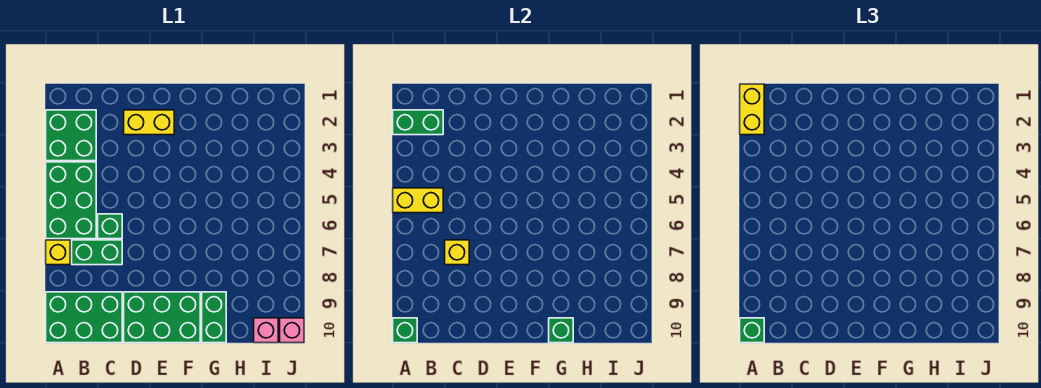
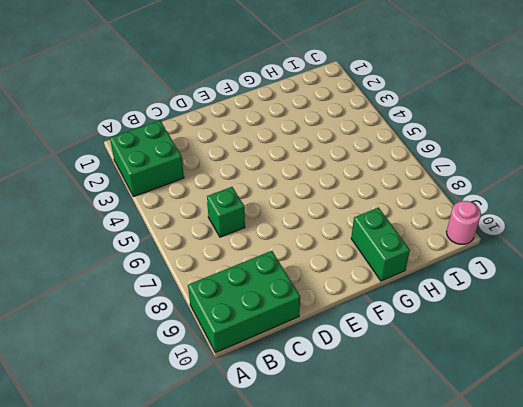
pink round brick J10 level 1 -> pink brick J10 level 1
none -> green brick A4:B6 level 1
none -> yellow brick A7 level 1
none -> green brick B7:C7 level 1

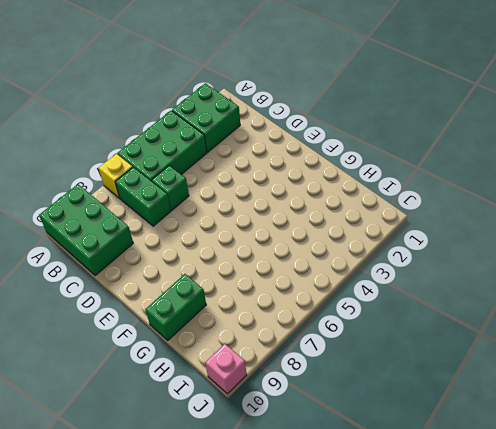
none -> yellow brick D2:E2 level 1
none -> green brick D9:F10 level 1
none -> pink brick I10 level 1

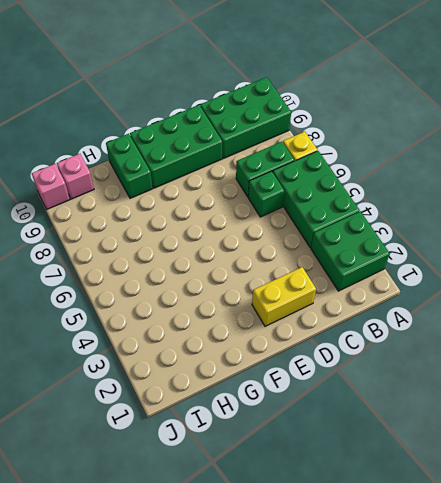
none -> green brick A2:B2 level 2
none -> yellow brick A5:B5 level 2
none -> green brick A10 level 2

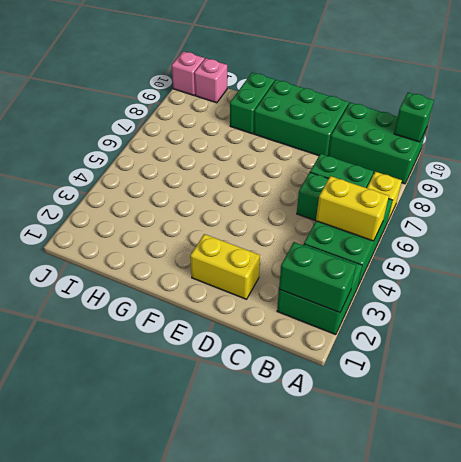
none -> yellow brick C7 level 2
none -> green brick G10 level 2
none -> yellow brick A1:A2 level 3

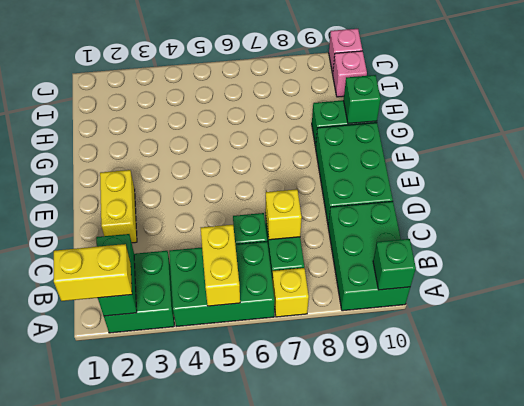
none -> green brick A10 level 3

